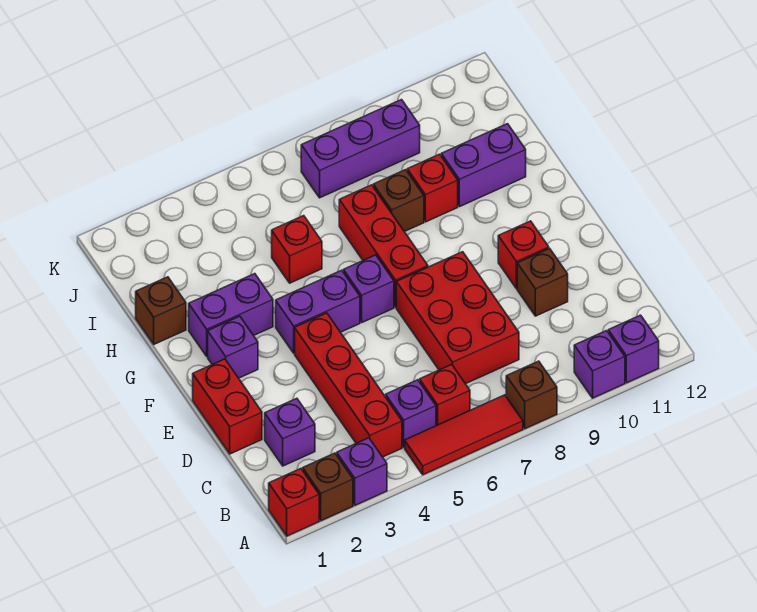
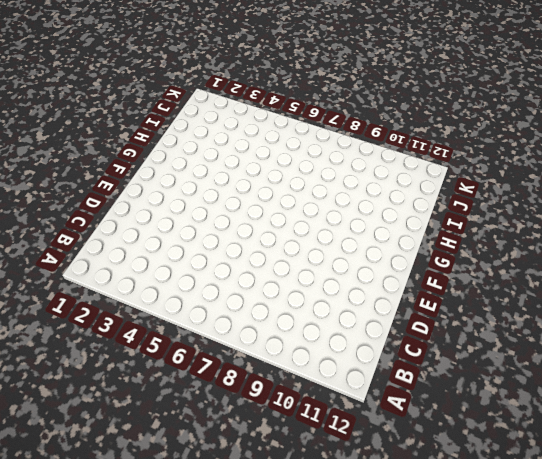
none -> red brick A1 level 1
none -> brown brick A2 level 1
none -> purple brick A3 level 1

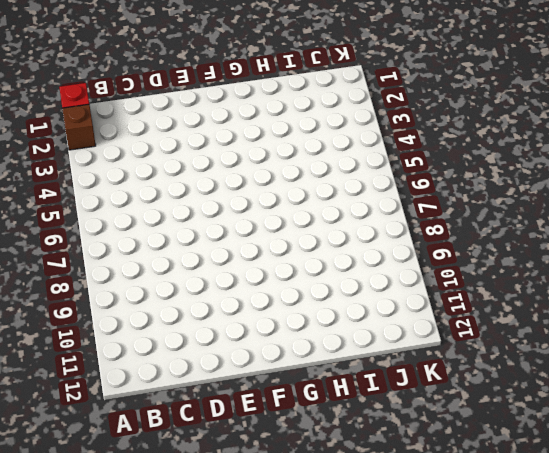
none -> purple brick A3 level 1
none -> red tile A5:A7 level 1
none -> brown brick A8 level 1

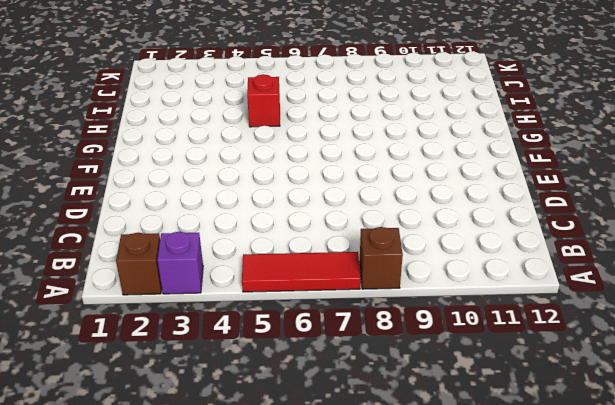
none -> red brick A1 level 1
none -> purple brick A10 level 1
none -> purple brick A11 level 1

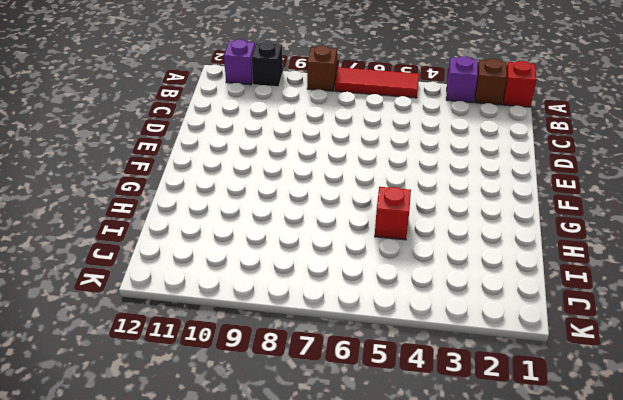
black brick A10 level 1 -> purple brick A10 level 1
none -> red brick B4:E4 level 1
none -> purple brick B5 level 1
none -> red brick B6 level 1

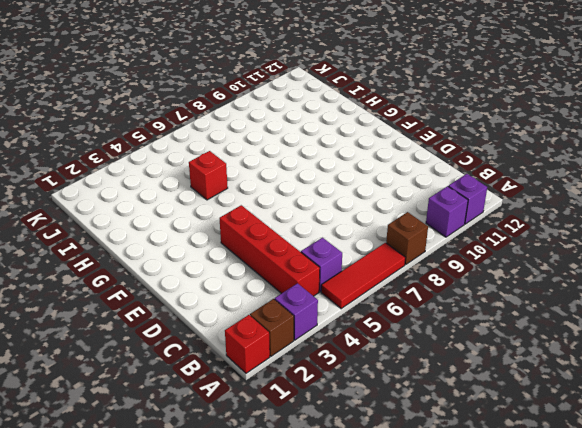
none -> red brick B6 level 1
none -> purple brick C2 level 1
none -> red brick C7:E8 level 1

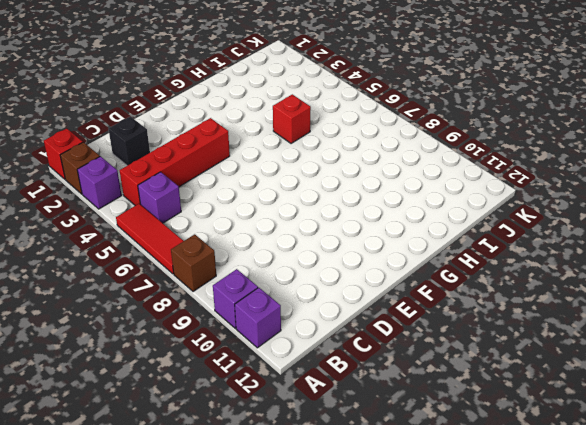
black brick C2 level 1 -> purple brick C2 level 1
none -> red brick B6 level 1
none -> red brick C7:E8 level 1
none -> red brick D1:E1 level 1

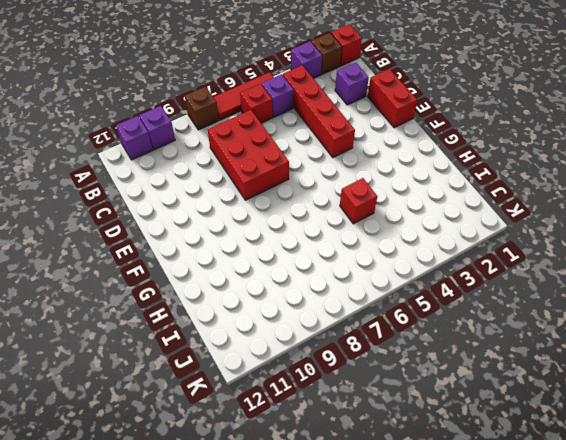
none -> brown brick D10 level 1
none -> red brick E10 level 1
none -> purple brick F2 level 1

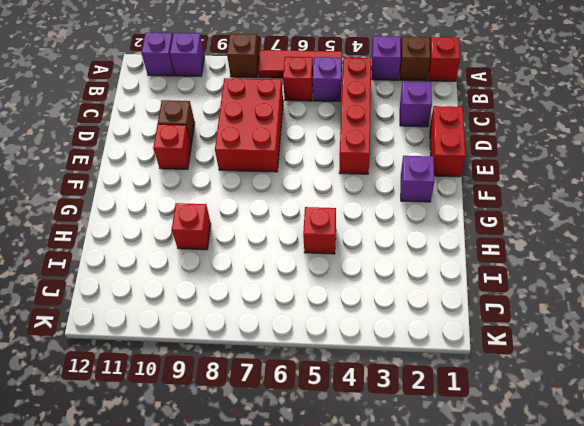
none -> purple brick F4:F5 level 1
none -> purple brick F6 level 1
none -> red brick F7:H7 level 1

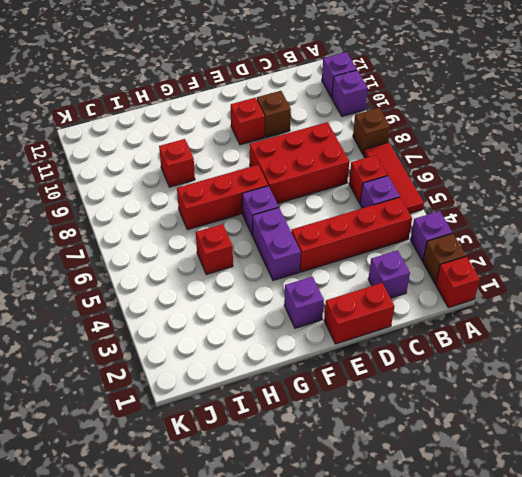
none -> purple brick G2:G3 level 1
none -> brown brick H1 level 1
none -> brown brick H8 level 1

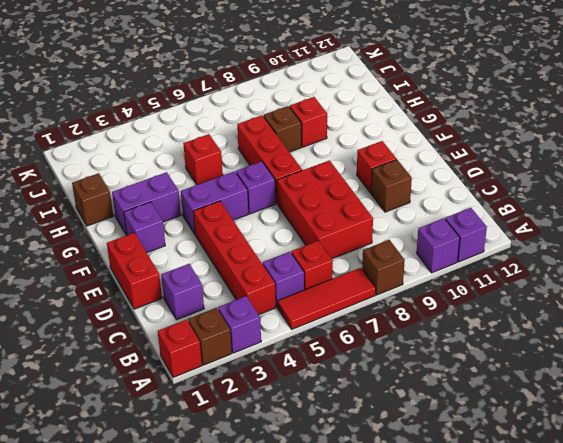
none -> purple brick H10:H11 level 1
none -> purple brick J7:J9 level 1

